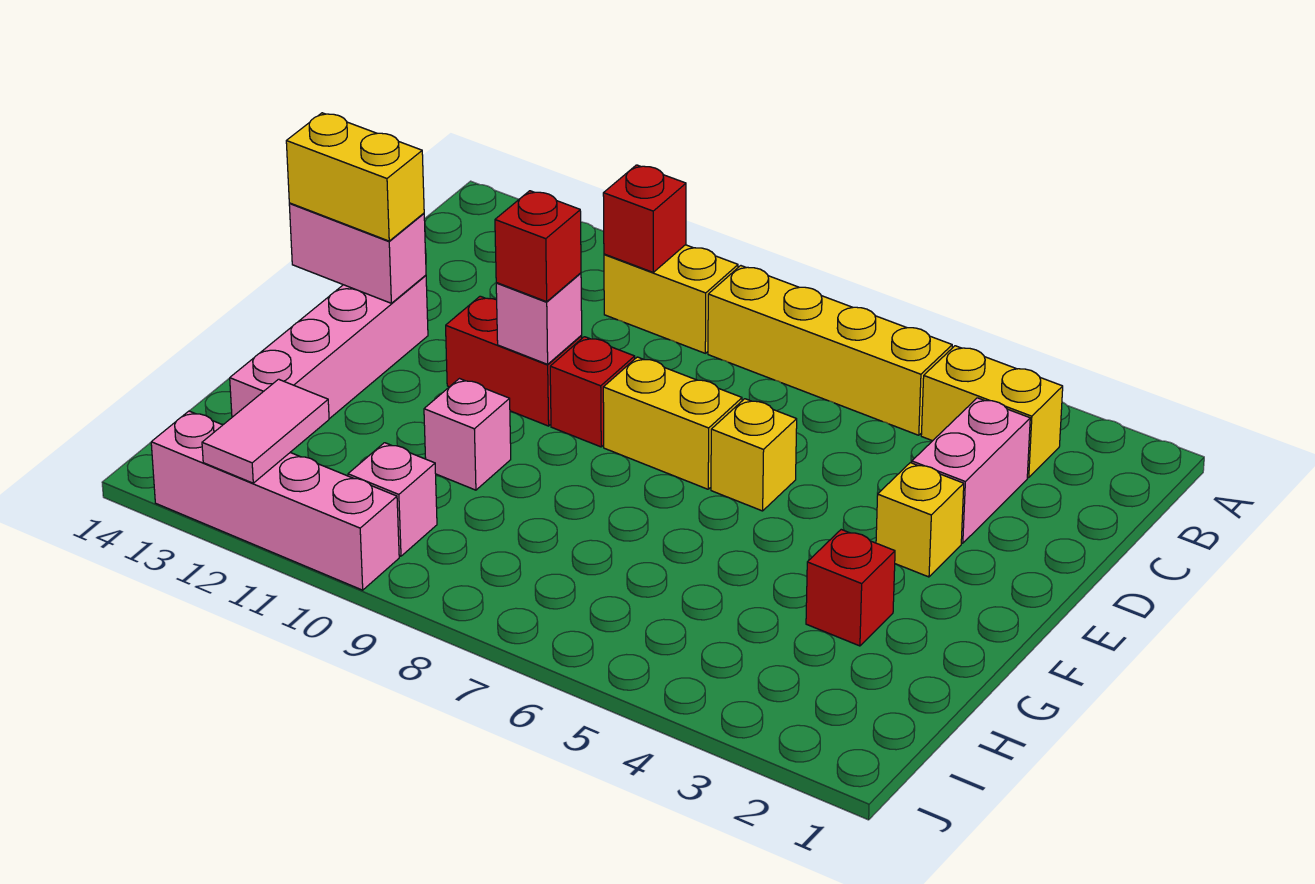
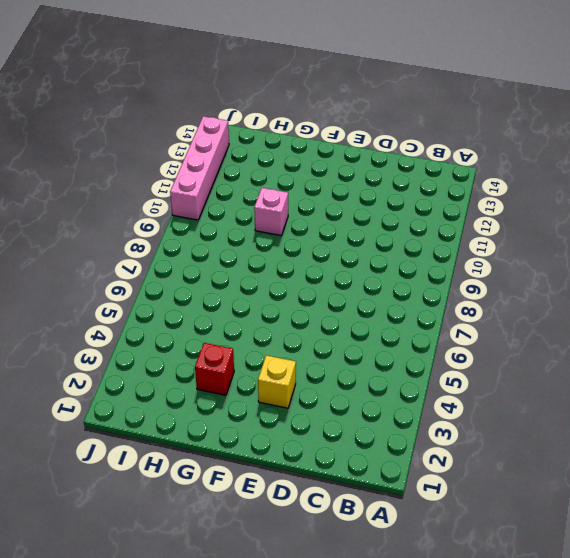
none -> yellow brick B3:B4 level 1
none -> yellow brick B5:B8 level 1
none -> yellow brick B9:B10 level 1

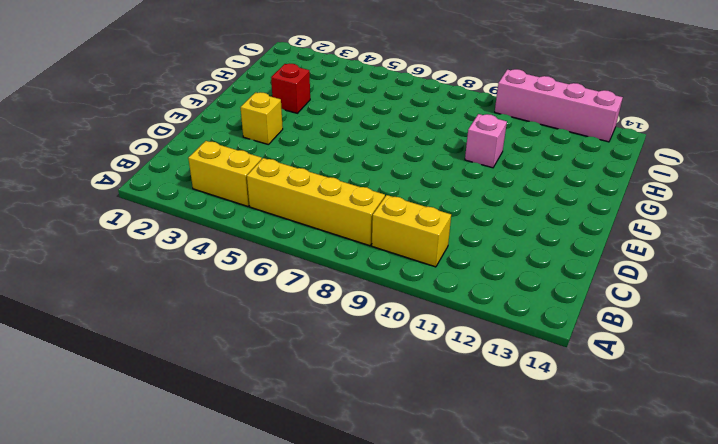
none -> pink brick C3:D3 level 1
none -> yellow brick E6 level 1
none -> yellow brick E7:E8 level 1

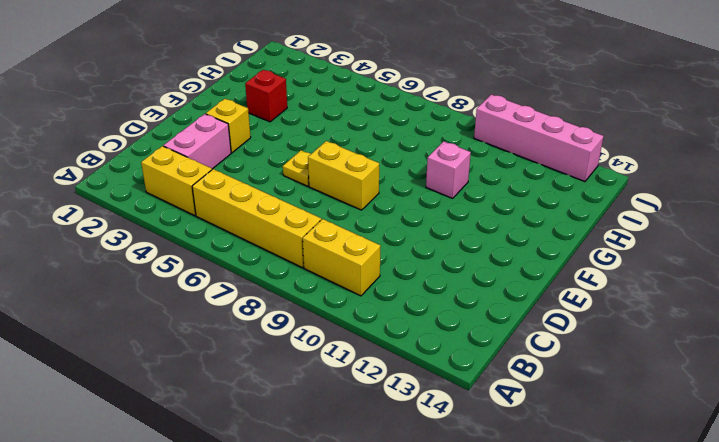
yellow plate E6 level 1 -> yellow brick E6 level 1
none -> red brick E9 level 1
none -> red brick E10:E11 level 1
none -> pink brick E13:H13 level 1

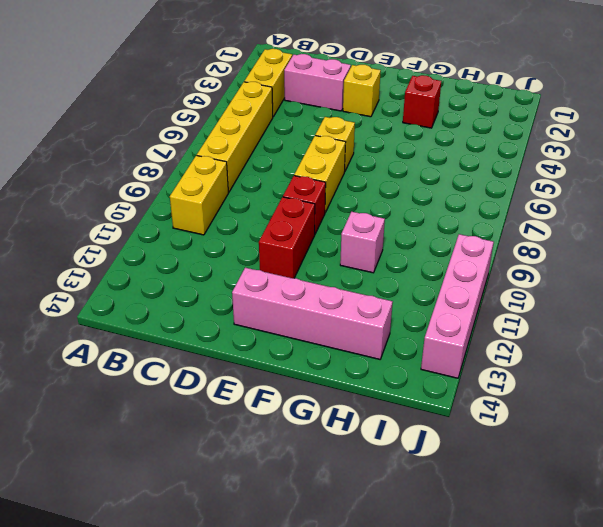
none -> pink brick I10 level 1
none -> red brick B10 level 2
none -> pink brick E10 level 2

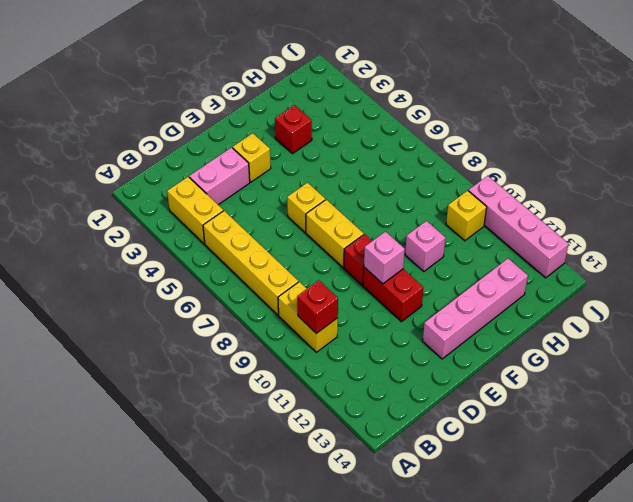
yellow brick I10 level 1 -> pink brick I10 level 1
none -> pink brick E13:E14 level 2
none -> pink tile I12:J12 level 2
none -> red brick E10 level 3

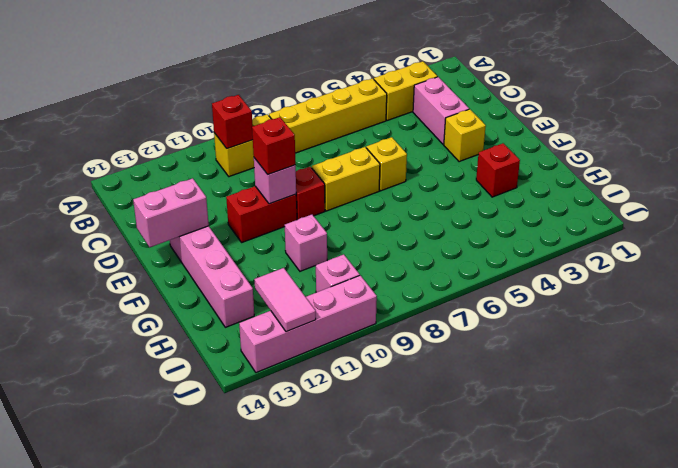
none -> yellow brick E13:E14 level 3

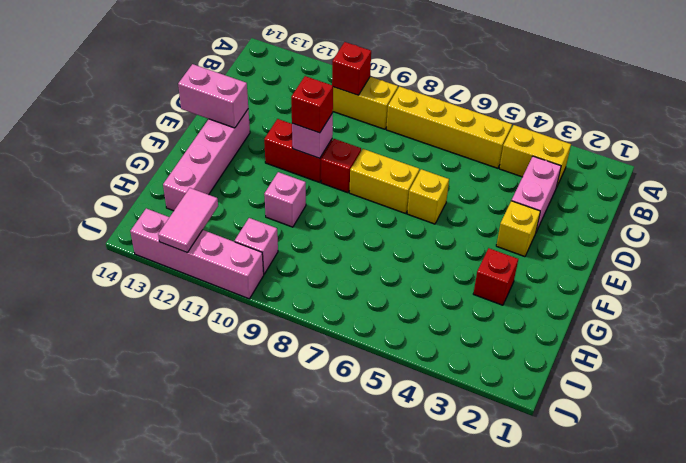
none -> yellow brick E13:E14 level 3

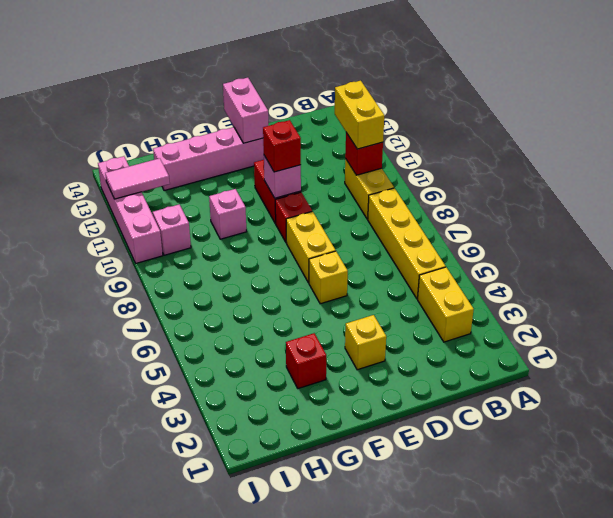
yellow brick B10:B11 level 3 -> yellow brick E13:E14 level 3
none -> pink brick C3:D3 level 1

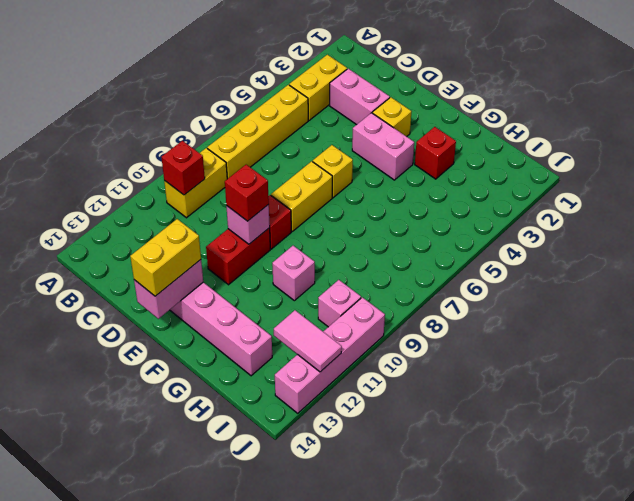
pink brick E4:F4 level 1 -> none

